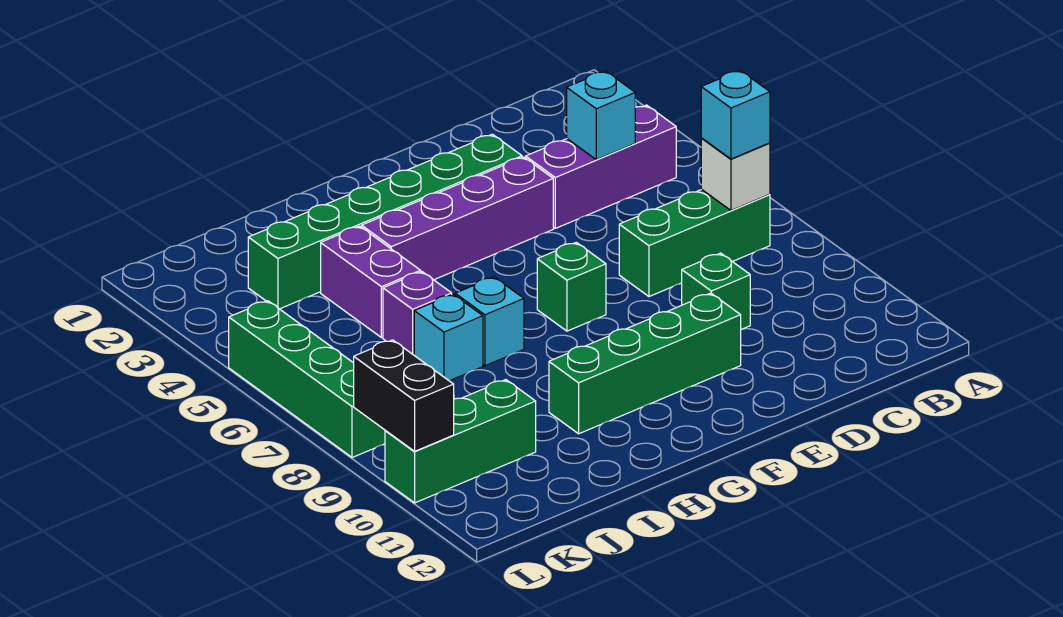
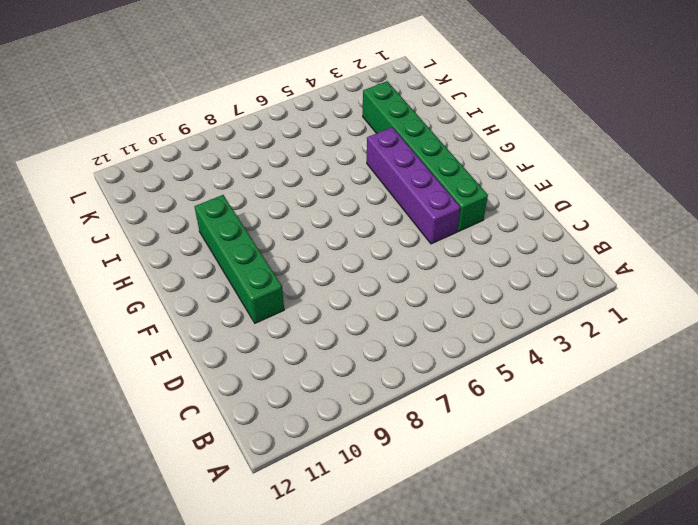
none -> purple brick B4:D4 level 1
none -> green brick B7:D7 level 1
none -> green brick D9 level 1

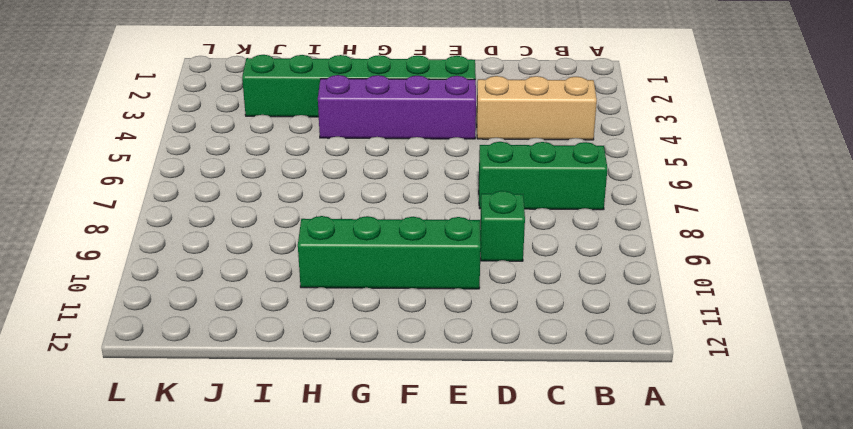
tan brick B4:D4 level 1 -> purple brick B4:D4 level 1
none -> green brick F7 level 1
none -> cyan brick H7 level 1
none -> purple brick I4:I5 level 1

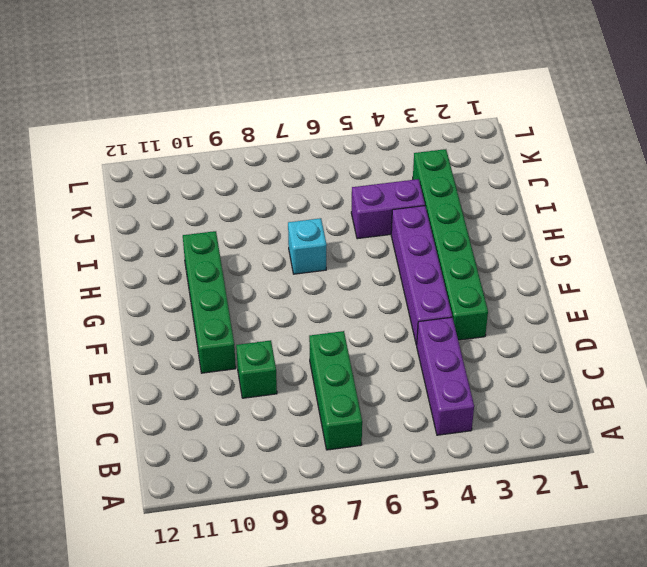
none -> green brick F7 level 1
none -> purple brick I6 level 1
none -> cyan brick I7 level 1

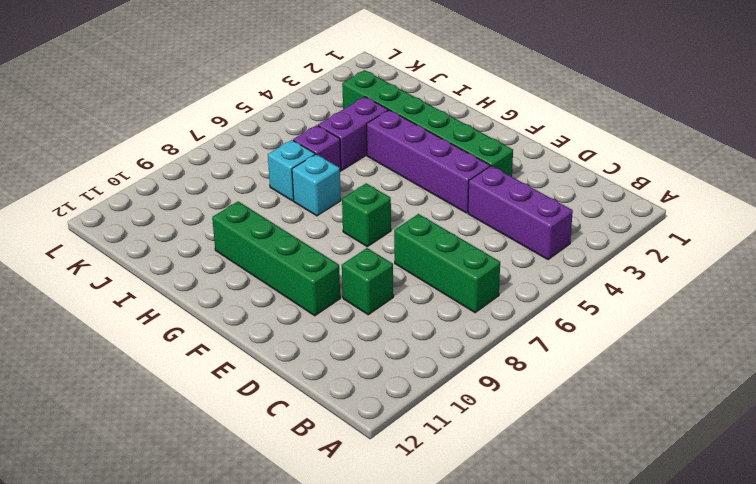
none -> green brick J10:L10 level 1
none -> green brick L5:L8 level 1
none -> white brick B7 level 2

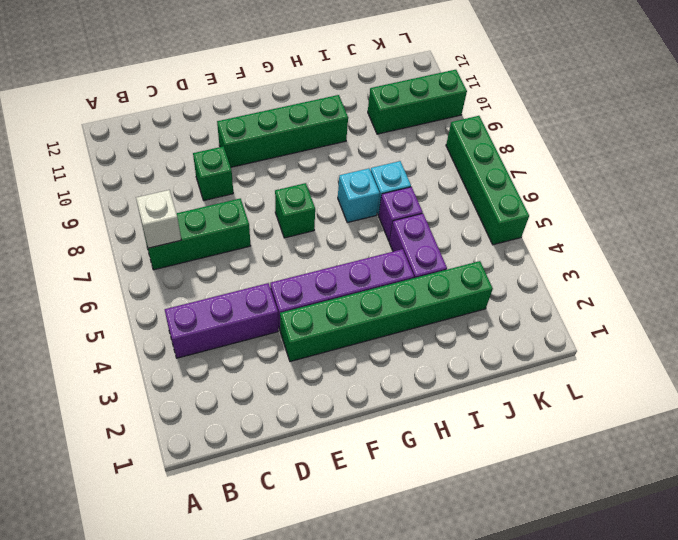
none -> cyan brick C4 level 2
none -> black brick L9:L10 level 2
none -> cyan brick B7 level 3

